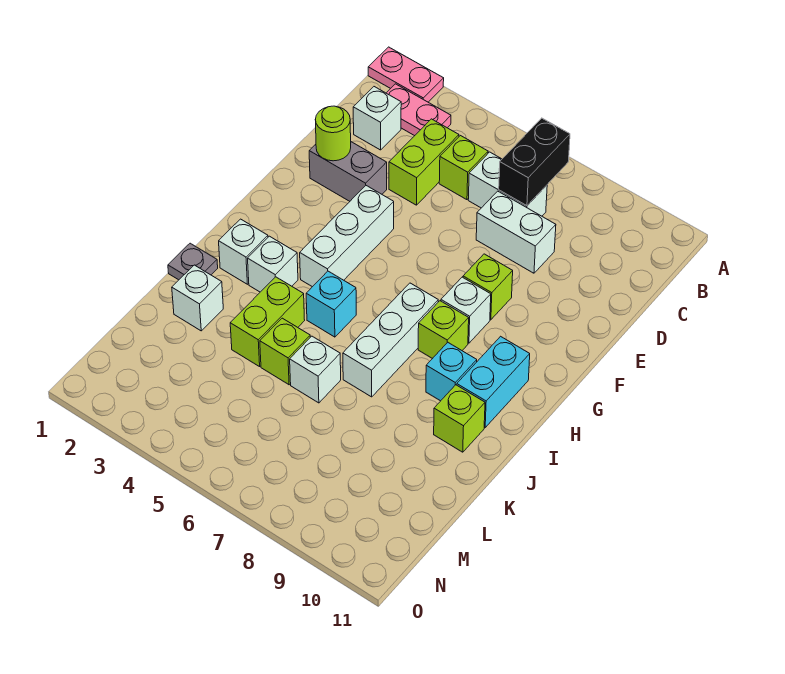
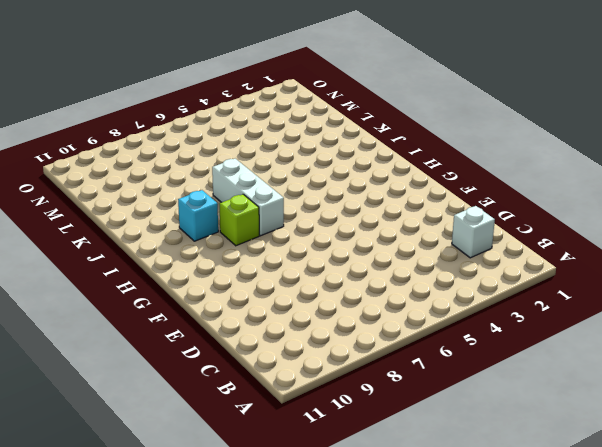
none -> pink plate A1:A2 level 1
none -> pink plate B2:B3 level 1
none -> lime brick C4:D4 level 1

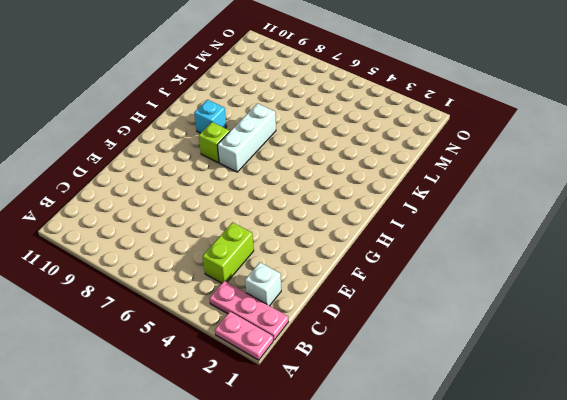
pink plate B1:B3 level 1 -> pink plate B2:B3 level 1
none -> lime brick C5 level 1
none -> white brick C6:C7 level 1
none -> white brick D7:D8 level 1

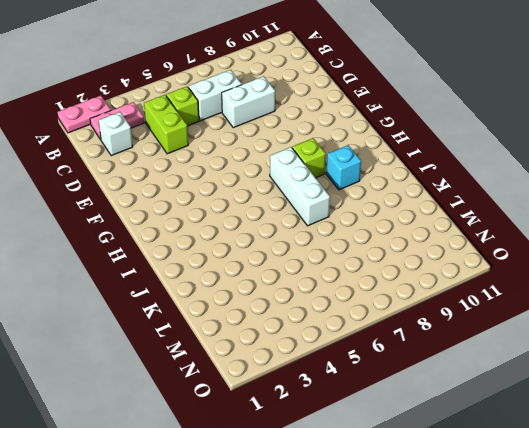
none -> grey brick E2:E3 level 1
none -> white brick F4:H4 level 1
none -> lime brick F8 level 1

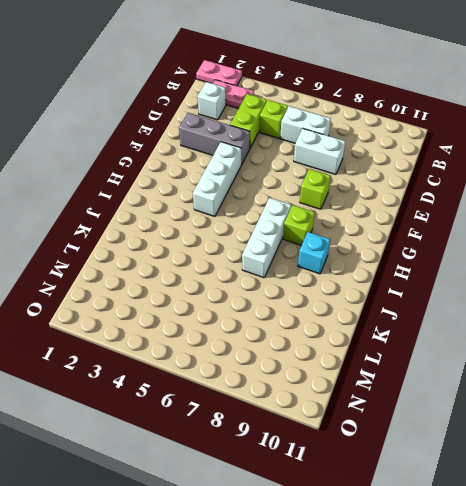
grey brick E2:E4 level 1 -> grey brick E2:E3 level 1
none -> white brick G8 level 1
none -> cyan brick H10:I10 level 1
none -> white brick I2 level 1

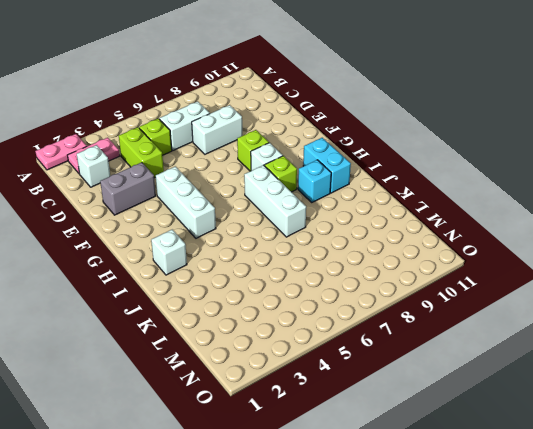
none -> white brick I3 level 1
none -> cyan brick I5 level 1
none -> grey plate J1 level 1

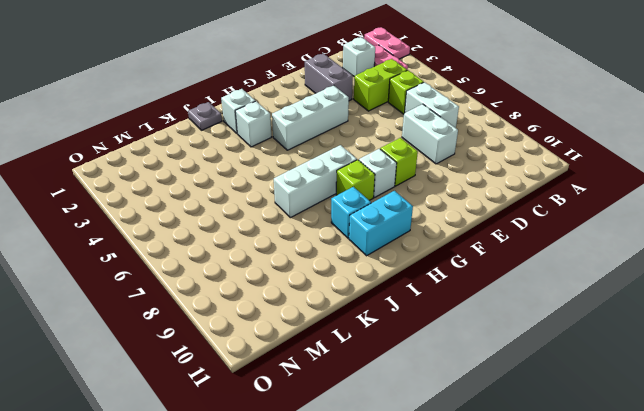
none -> cyan brick I5 level 1
none -> lime brick J4:K4 level 1
none -> lime brick J10 level 1

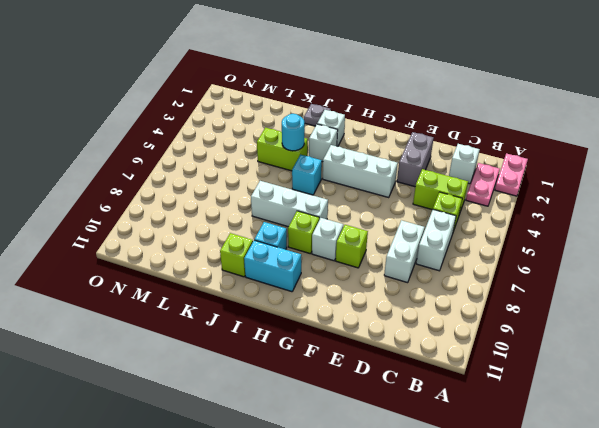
cyan round brick J4 level 2 -> none
none -> white brick K2 level 1
none -> lime brick K5 level 1
none -> white brick K6 level 1

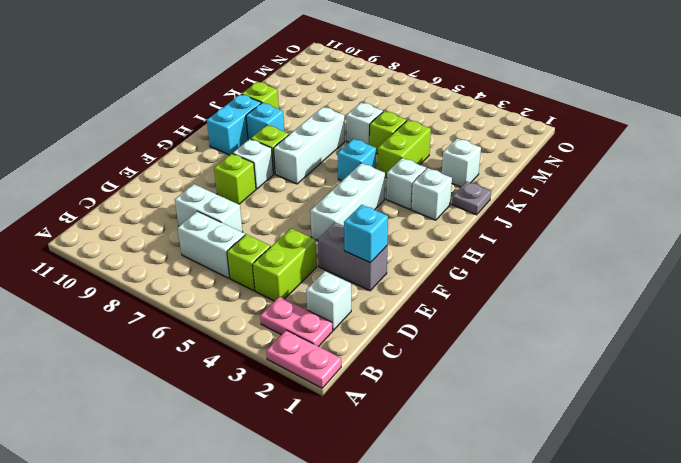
cyan brick E2 level 2 -> lime round brick E2 level 2
none -> black brick B7:C7 level 2

